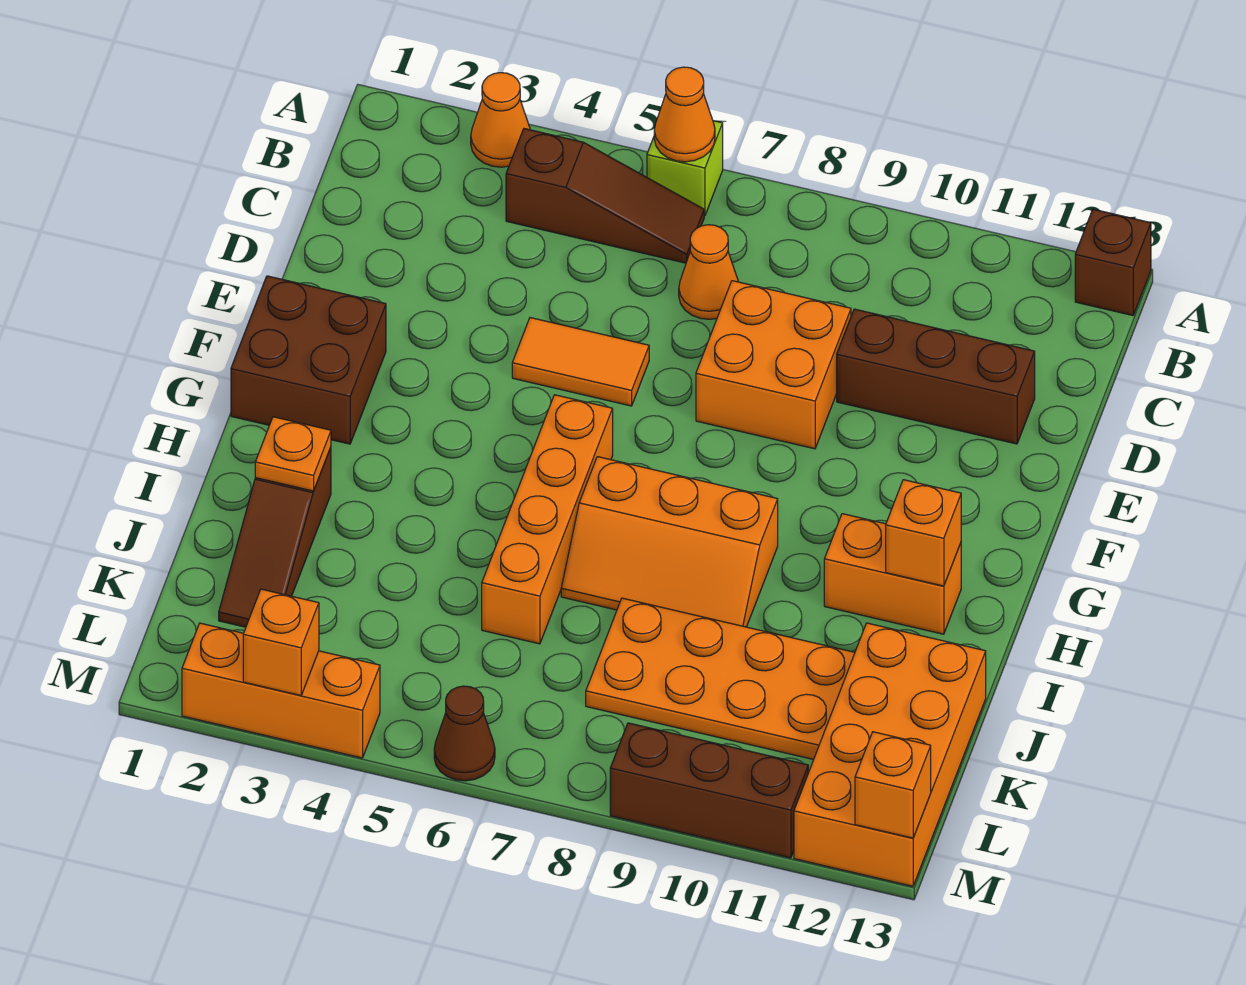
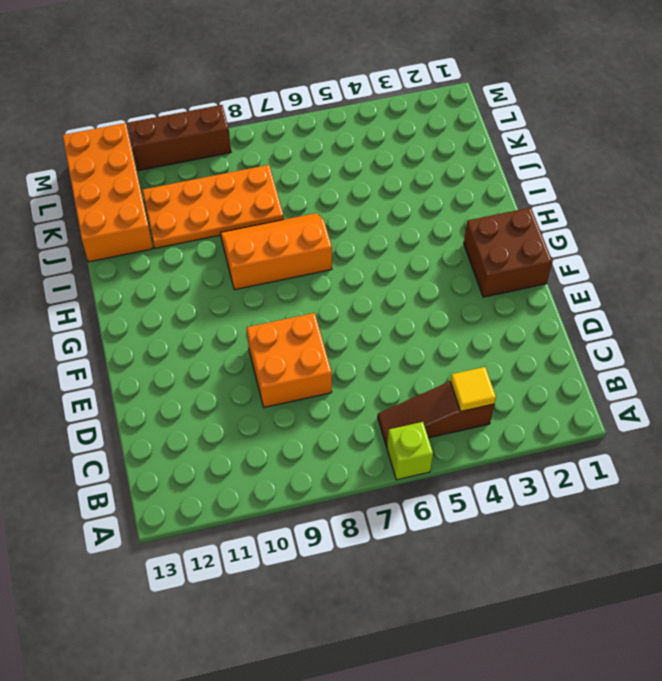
yellow tile B4 level 2 -> none
none -> orange cone A3 level 1
none -> brown brick A13 level 1
none -> orange cone C7 level 1

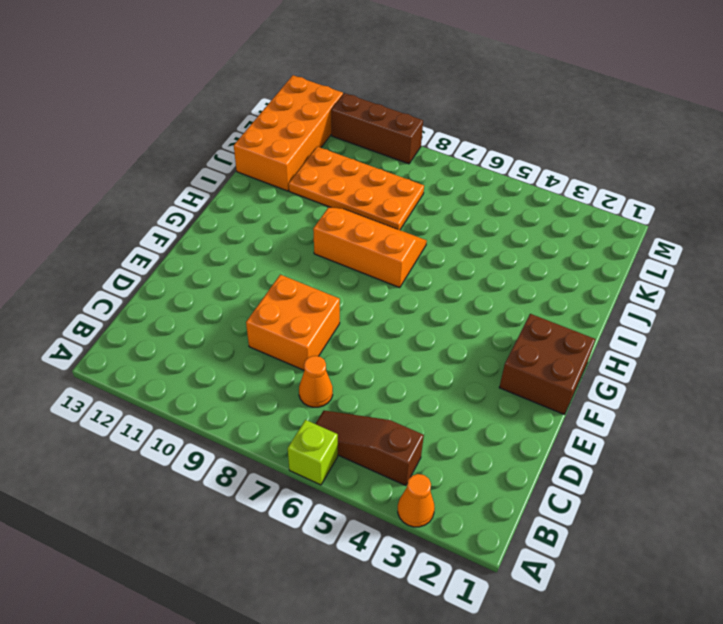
none -> brown brick A13 level 1
none -> brown brick D10:D12 level 1
none -> orange tile E5:E6 level 1

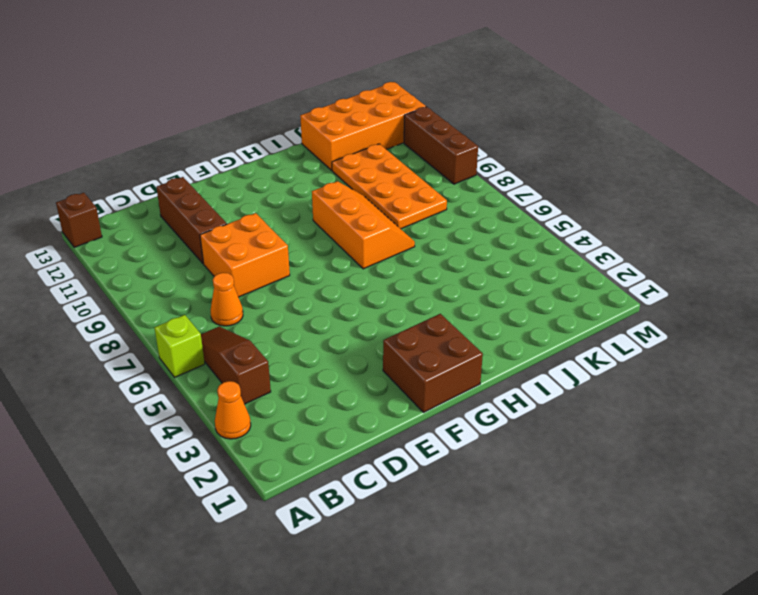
none -> orange tile E5:E6 level 1
none -> orange brick G6:J6 level 1
none -> orange brick H11:H12 level 1

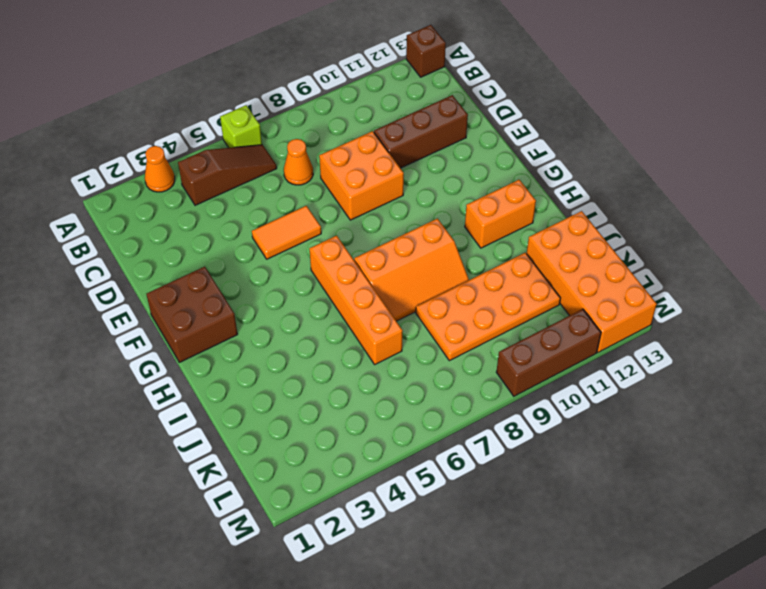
none -> brown slope I2:K2 level 1 top I
none -> orange brick M2:M4 level 1
none -> brown cone M6 level 1

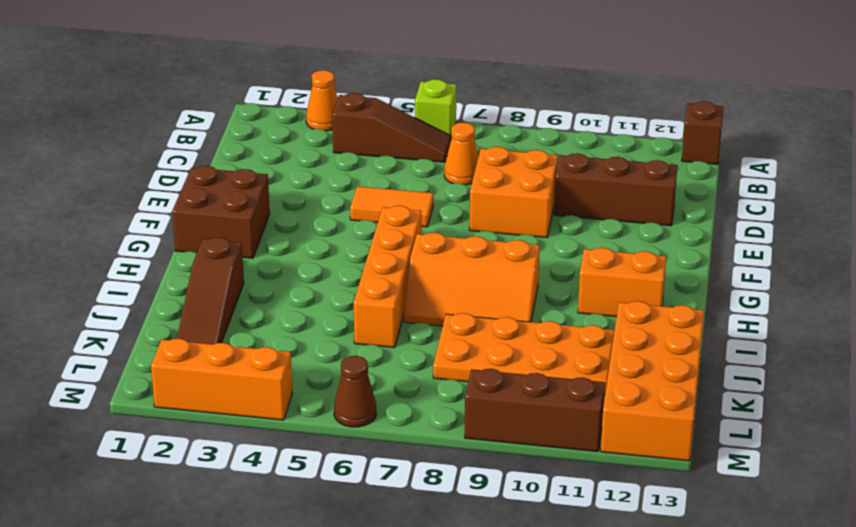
none -> orange cone A6 level 2
none -> orange brick H12 level 2
none -> orange plate I2 level 2

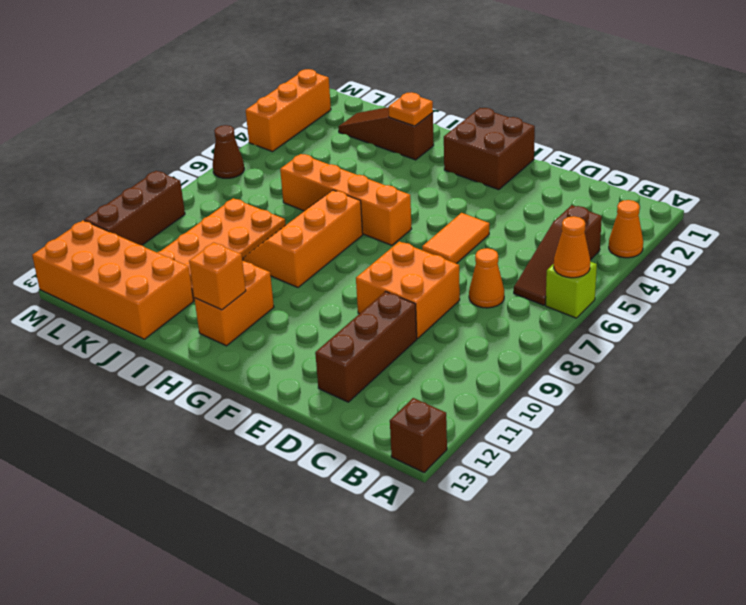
none -> orange brick M3 level 2
none -> orange brick M13 level 2

